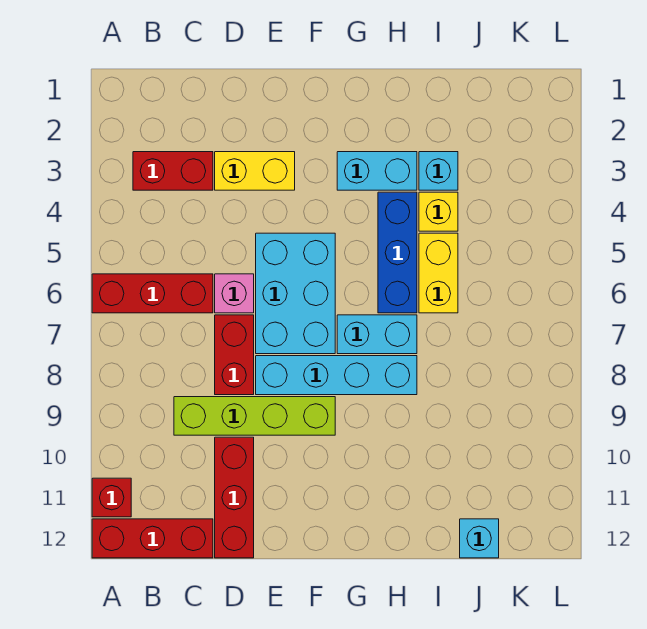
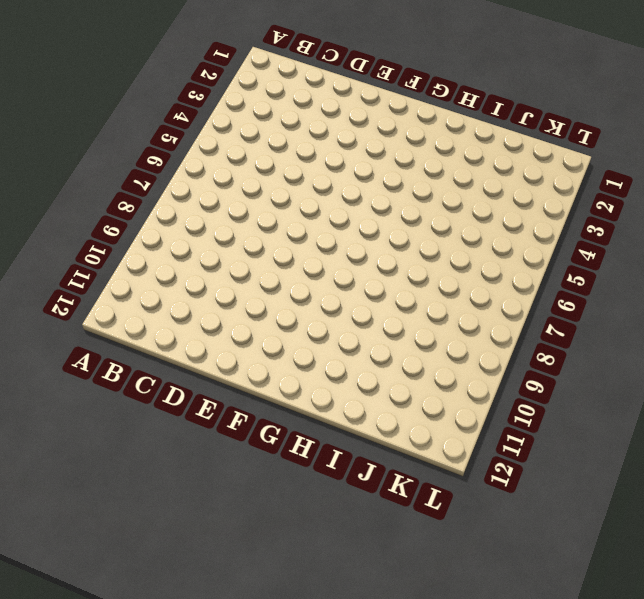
none -> red brick A6:C6 level 1
none -> red brick A11 level 1
none -> red brick A12:C12 level 1

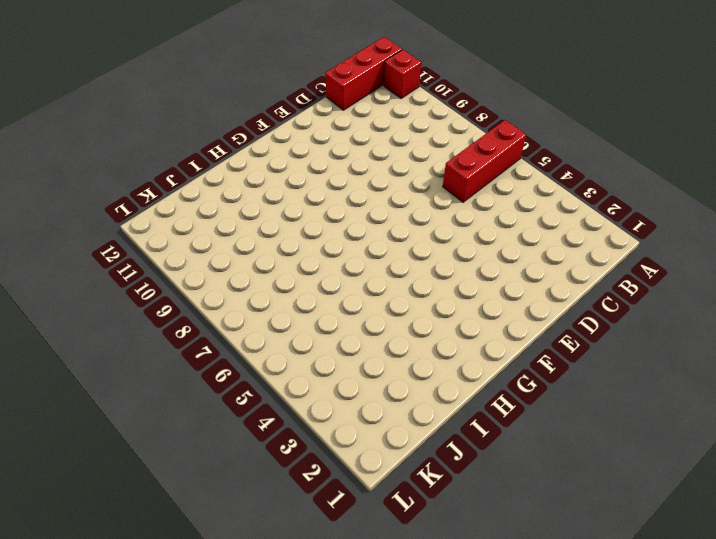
none -> red brick B3:C3 level 1
none -> lime brick C9:F9 level 1
none -> yellow brick D3:E3 level 1

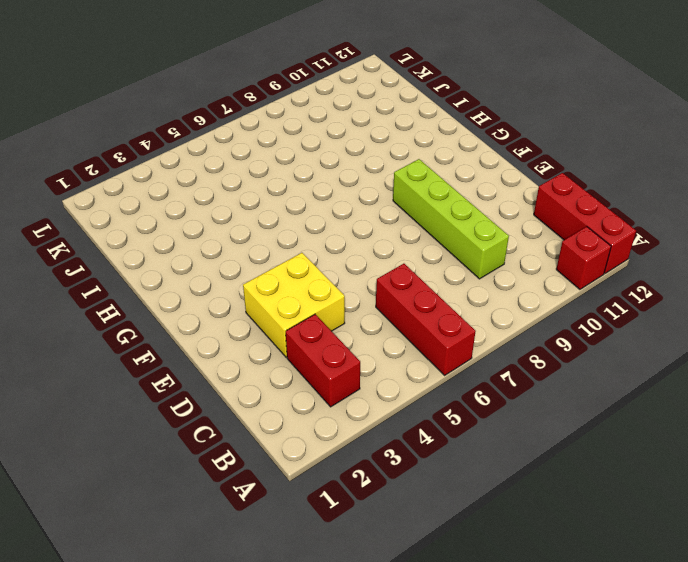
yellow brick D3:E4 level 1 -> yellow brick D3:E3 level 1
none -> pink brick D6 level 1
none -> red brick D7:D8 level 1
none -> red brick D10:D12 level 1

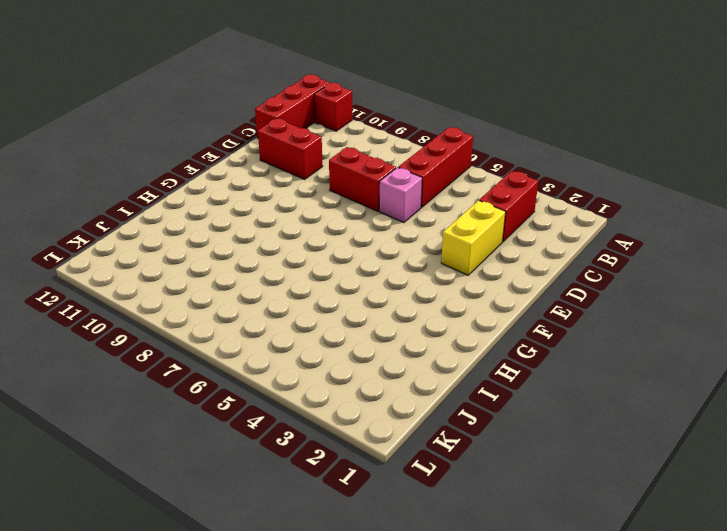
red brick D10:D11 level 1 -> red brick D10:D12 level 1
none -> lime brick C9:F9 level 1
none -> cyan brick E5:F7 level 1
none -> cyan brick E8:H8 level 1

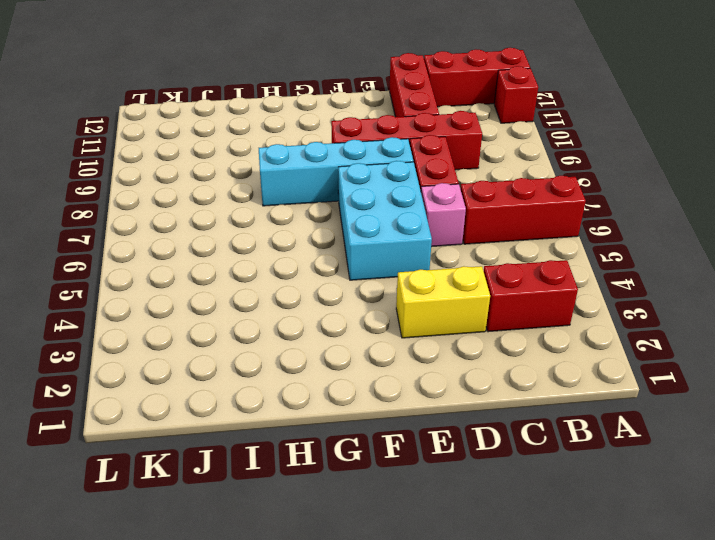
red brick C9:F9 level 1 -> lime brick C9:F9 level 1
none -> cyan brick G3:H3 level 1
none -> cyan brick G7:H7 level 1
none -> blue brick H4:H6 level 1

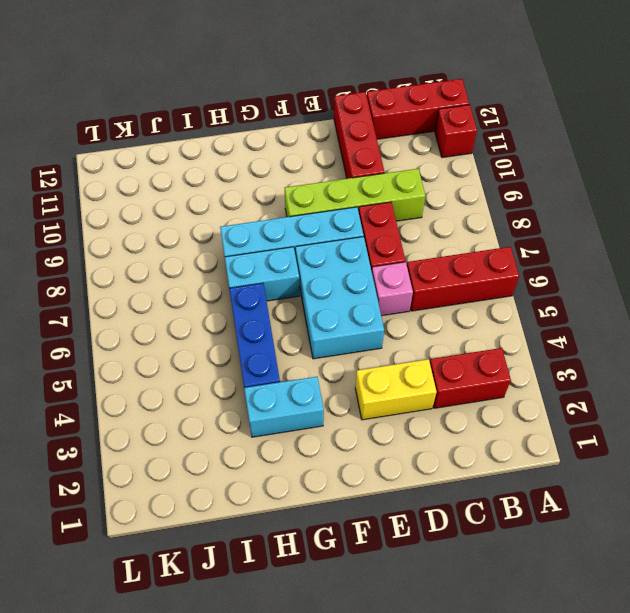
none -> cyan brick I3 level 1
none -> yellow brick I4 level 1
none -> yellow brick I5:I6 level 1

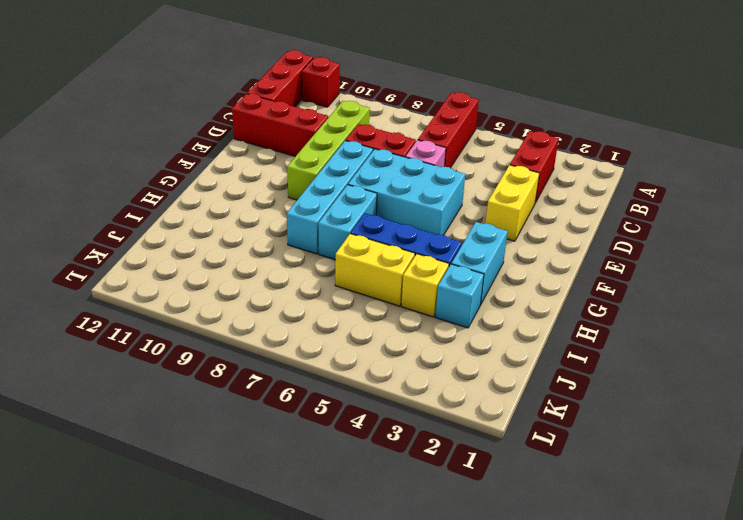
none -> cyan brick J12 level 1

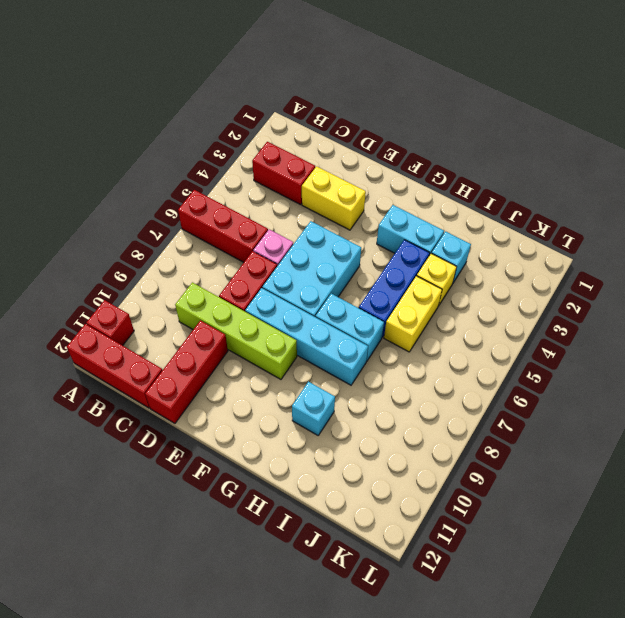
cyan brick H10 level 1 -> cyan brick J12 level 1

